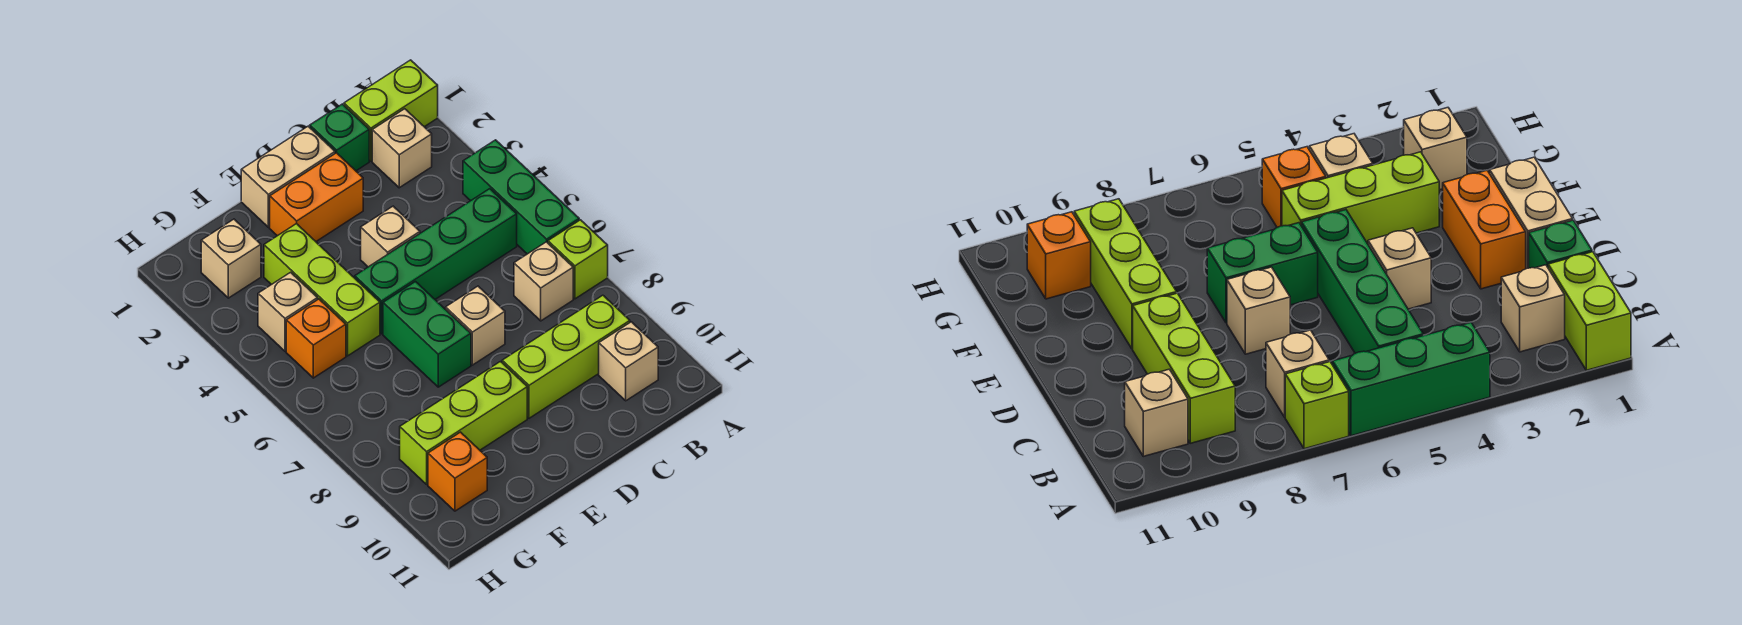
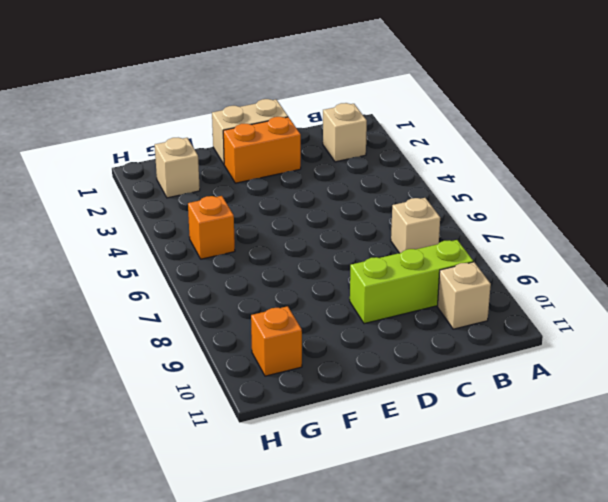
none -> lime brick A1:B1 level 1
none -> green brick A4:A6 level 1
none -> lime brick A7 level 1

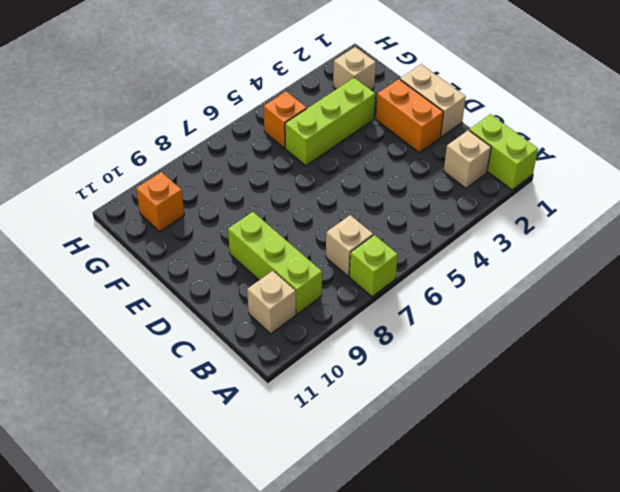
none -> green brick A4:A6 level 1
none -> green brick B5:E5 level 1
none -> green brick C1 level 1

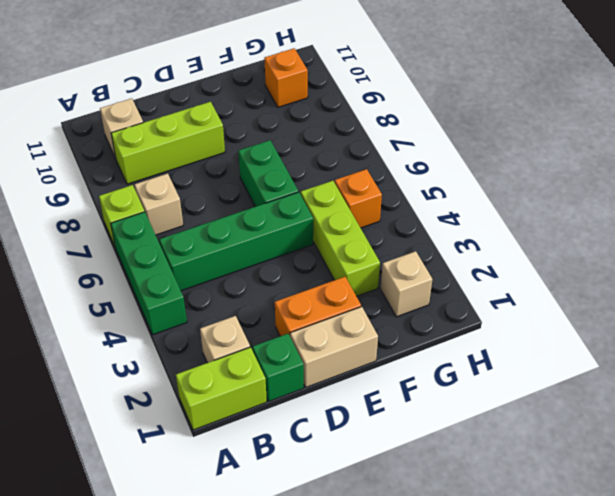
none -> tan brick D4 level 1
none -> tan brick D7 level 1
none -> lime brick E9:G9 level 1

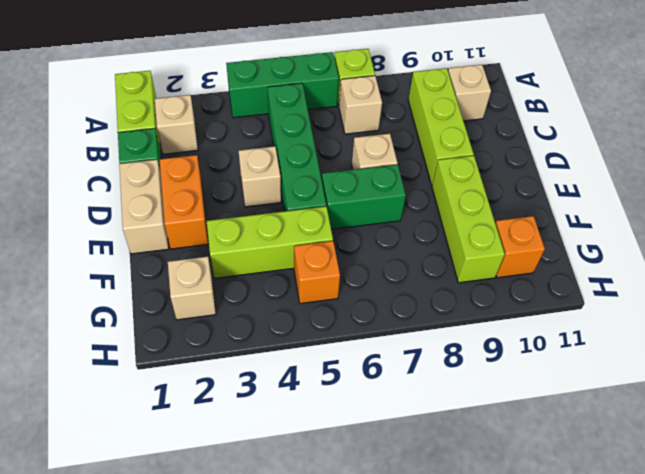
none -> tan brick G4 level 1

